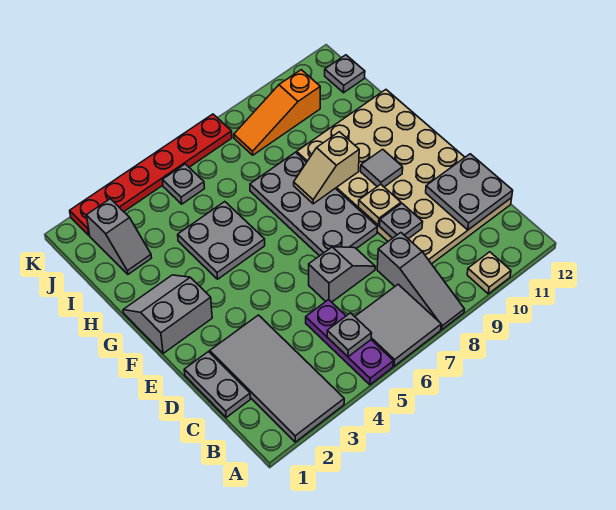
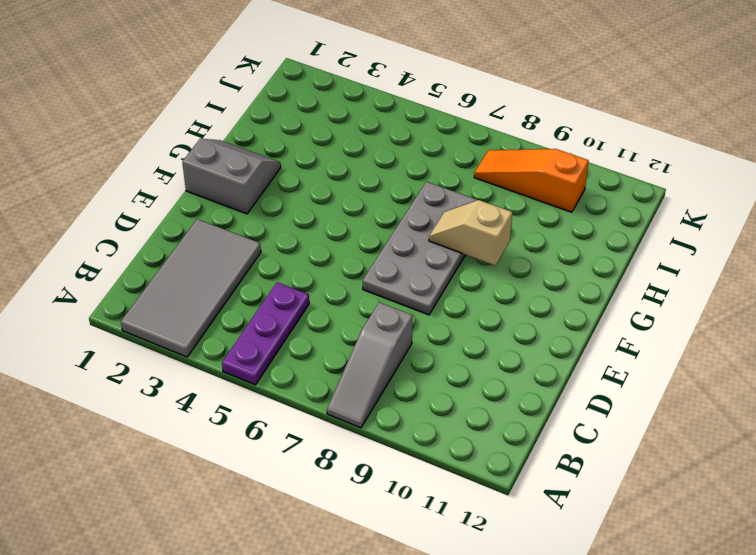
none -> grey tile A6:B7 level 1
none -> tan plate A10 level 1
none -> grey plate C1:D1 level 1

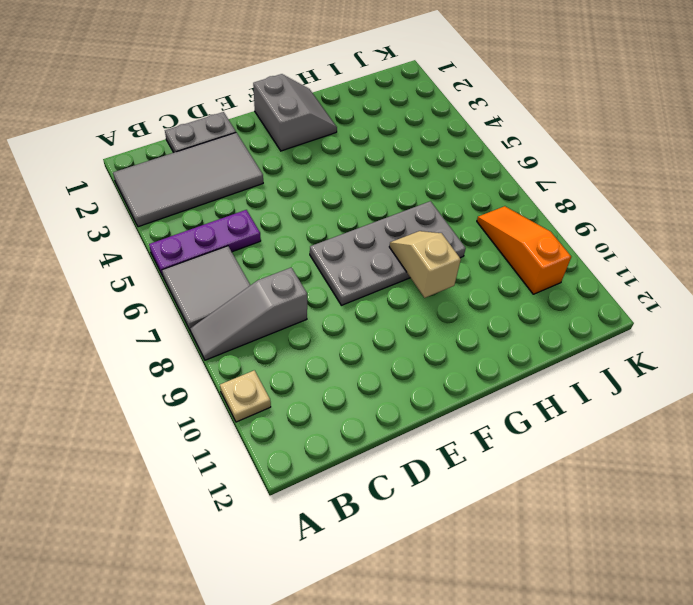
none -> tan plate C9:H12 level 1
none -> grey slope D6:D7 level 1 top 6
none -> grey plate G4:H5 level 1

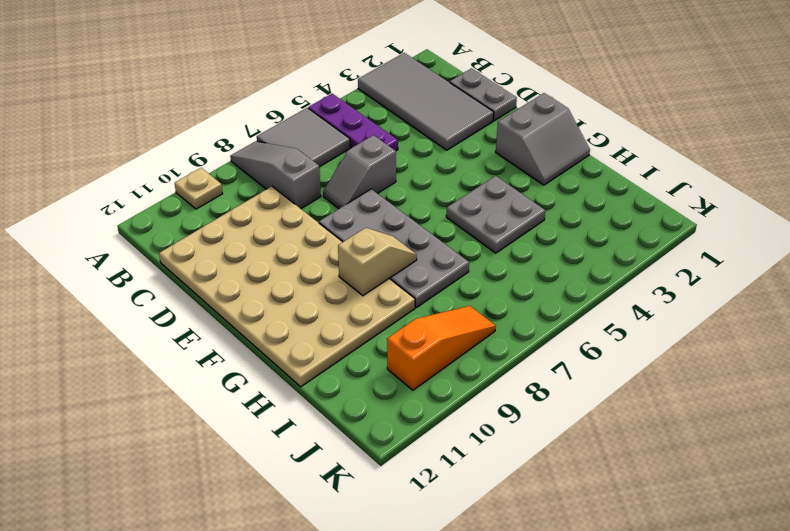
none -> grey slope I2:J2 level 1 top J
none -> grey plate J5 level 1
none -> grey plate J12 level 1

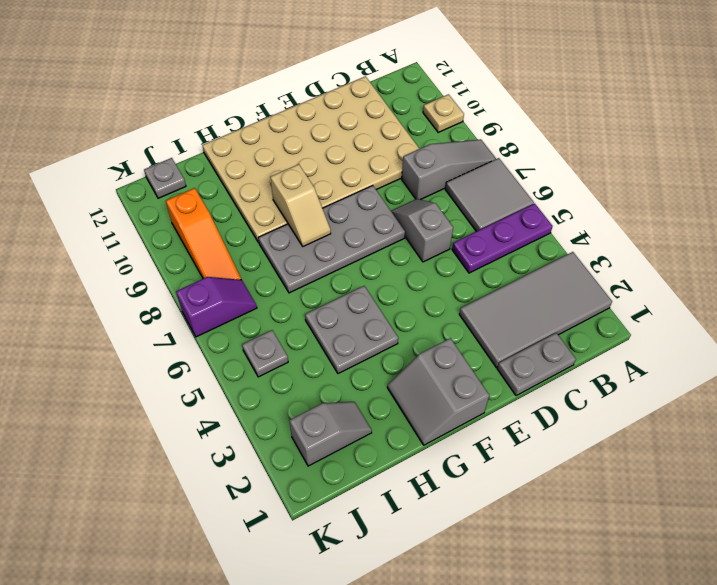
purple slope J7:K7 level 1 top K -> red plate K2:K7 level 1
none -> grey plate B5 level 2
none -> grey plate C11:D12 level 2
none -> grey plate D9 level 2

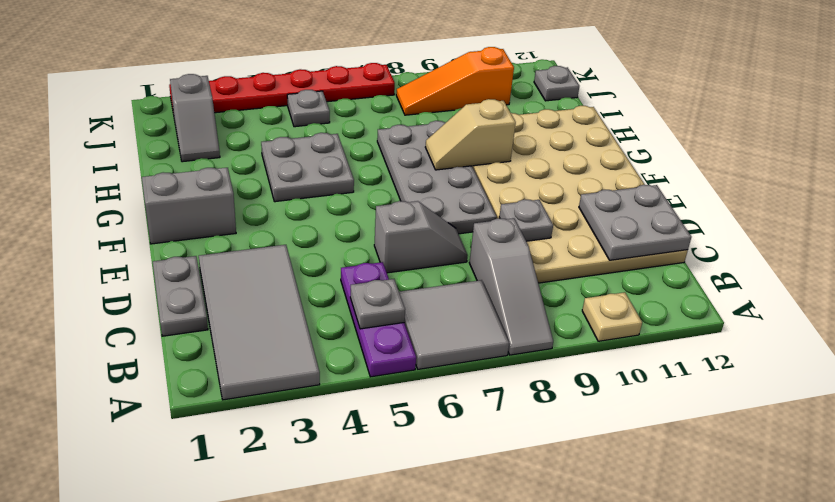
none -> tan plate E9 level 2
none -> grey tile F10 level 2

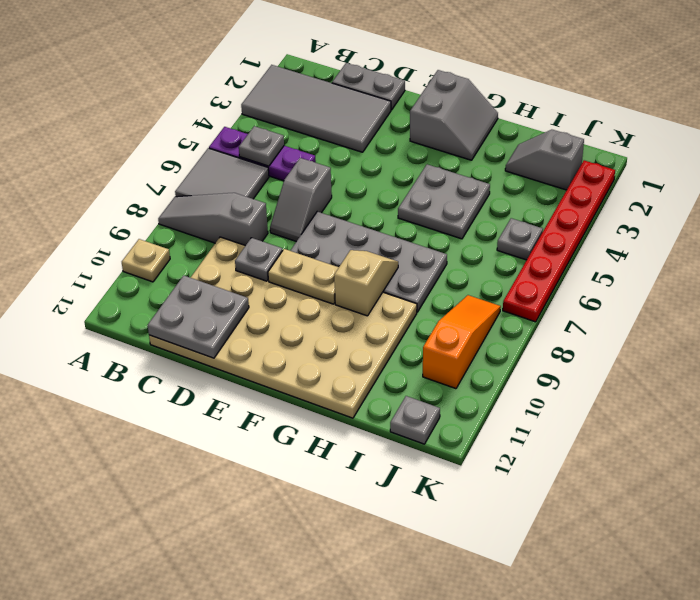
tan plate E9:F9 level 2 -> tan plate E9 level 2
none -> grey tile F10 level 2

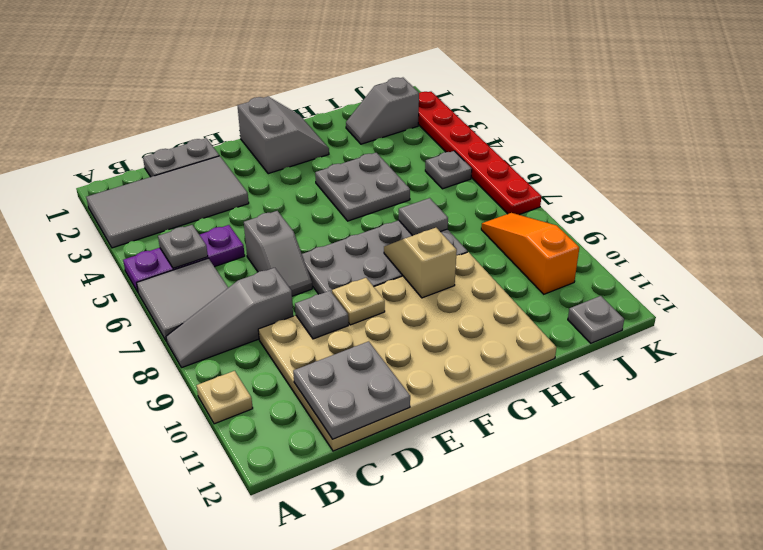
grey tile H7 level 2 -> grey tile F10 level 2

